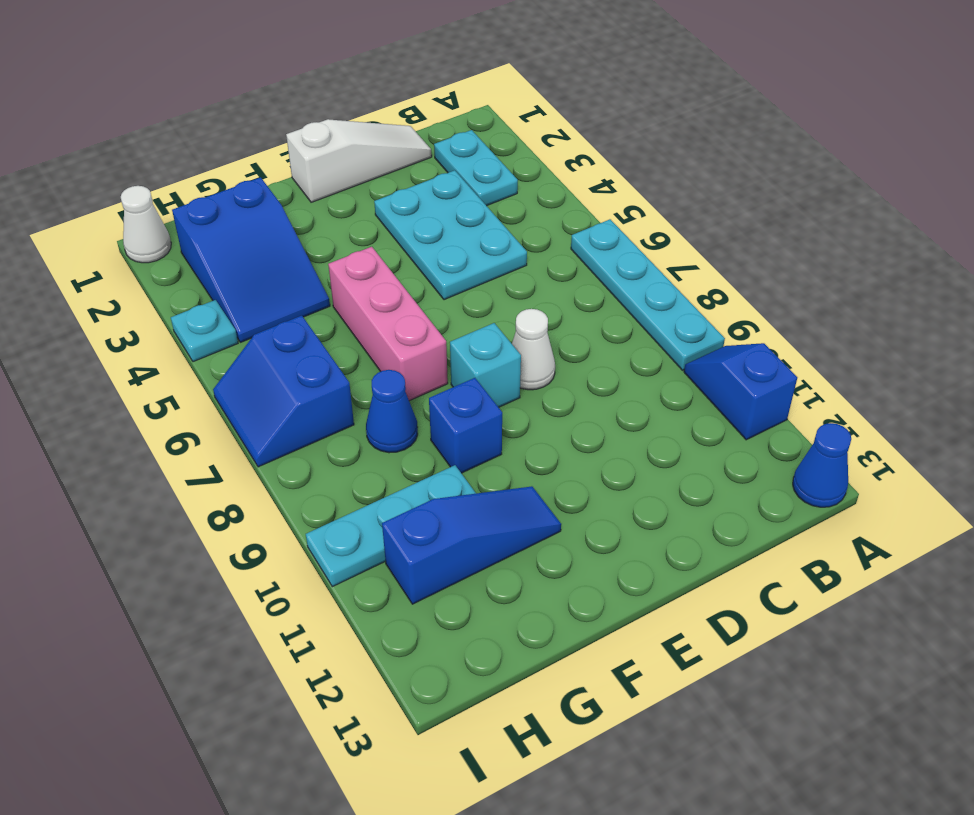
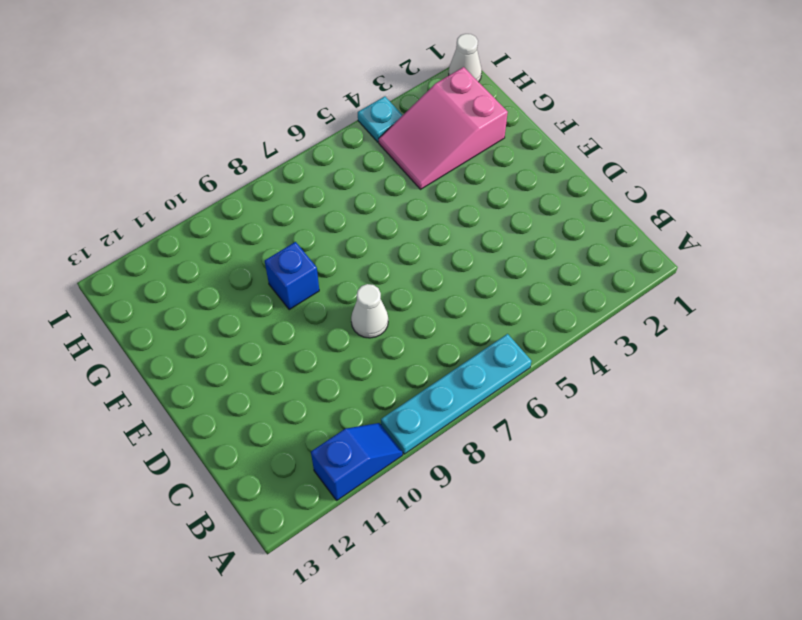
pink slope G2:H4 level 1 top 2 -> blue slope G2:H4 level 1 top 2
none -> blue cone A13 level 1
none -> cyan plate B2:B3 level 1
none -> white slope C1:E1 level 1 top E

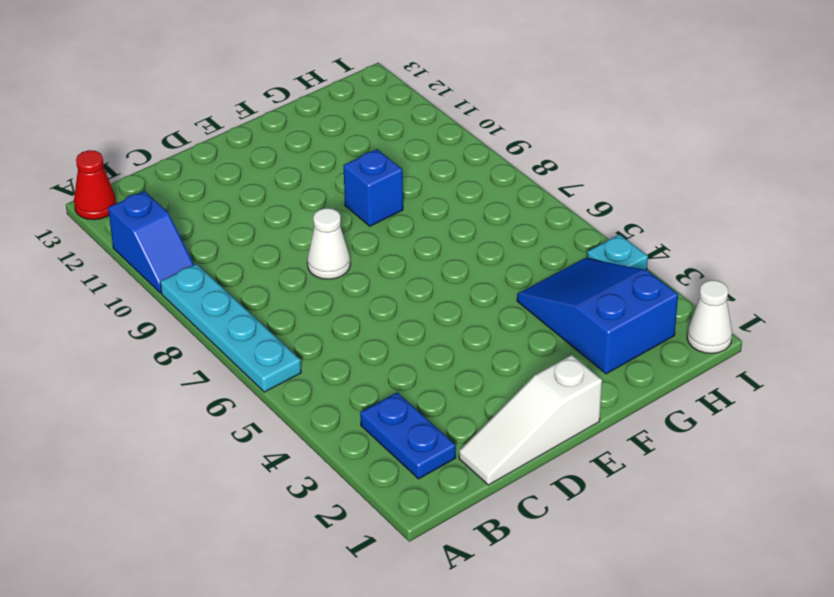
red cone A13 level 1 -> blue cone A13 level 1
blue plate B2:B3 level 1 -> cyan plate B2:B3 level 1
none -> cyan plate C3:D5 level 1
none -> cyan brick E8 level 1
none -> pink brick F5:F7 level 1

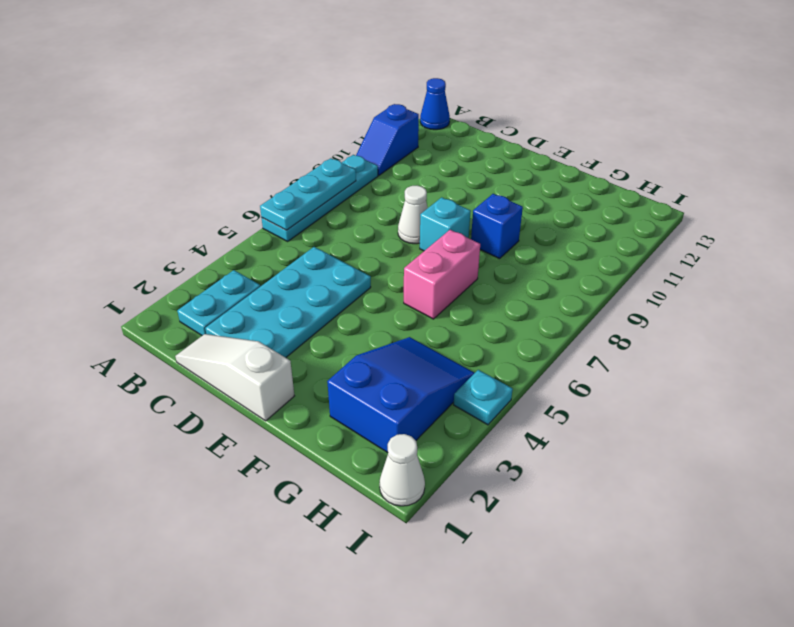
cyan plate A6:A8 level 2 -> cyan plate G10:I10 level 1
cyan plate C2:D5 level 1 -> cyan plate C3:D5 level 1
pink brick F6:F7 level 1 -> pink brick F5:F7 level 1
none -> blue slope F11:H11 level 1 top H
none -> blue cone G8 level 1
none -> blue slope H6:I7 level 1 top H

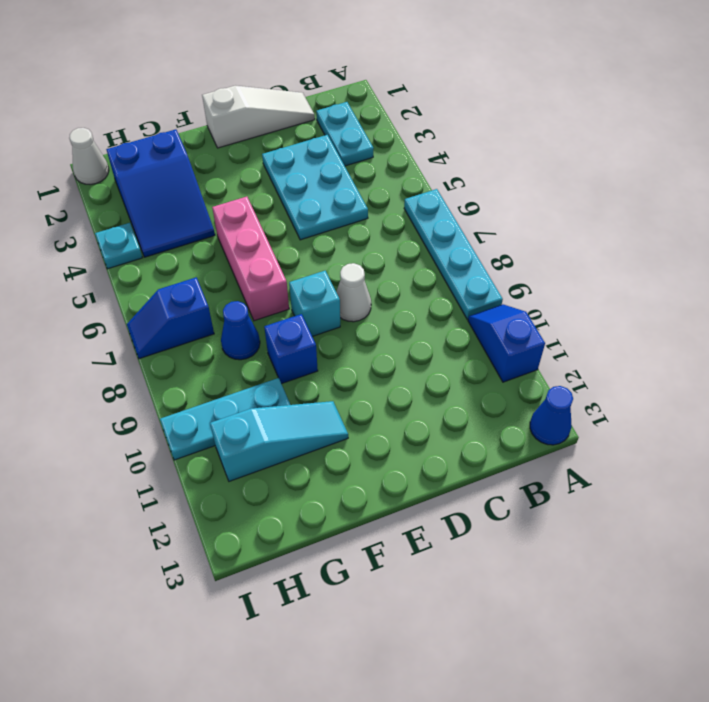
cyan slope F11:H11 level 1 top H -> blue slope F11:H11 level 1 top H
blue slope H7:I7 level 1 top H -> blue slope H6:I7 level 1 top H

